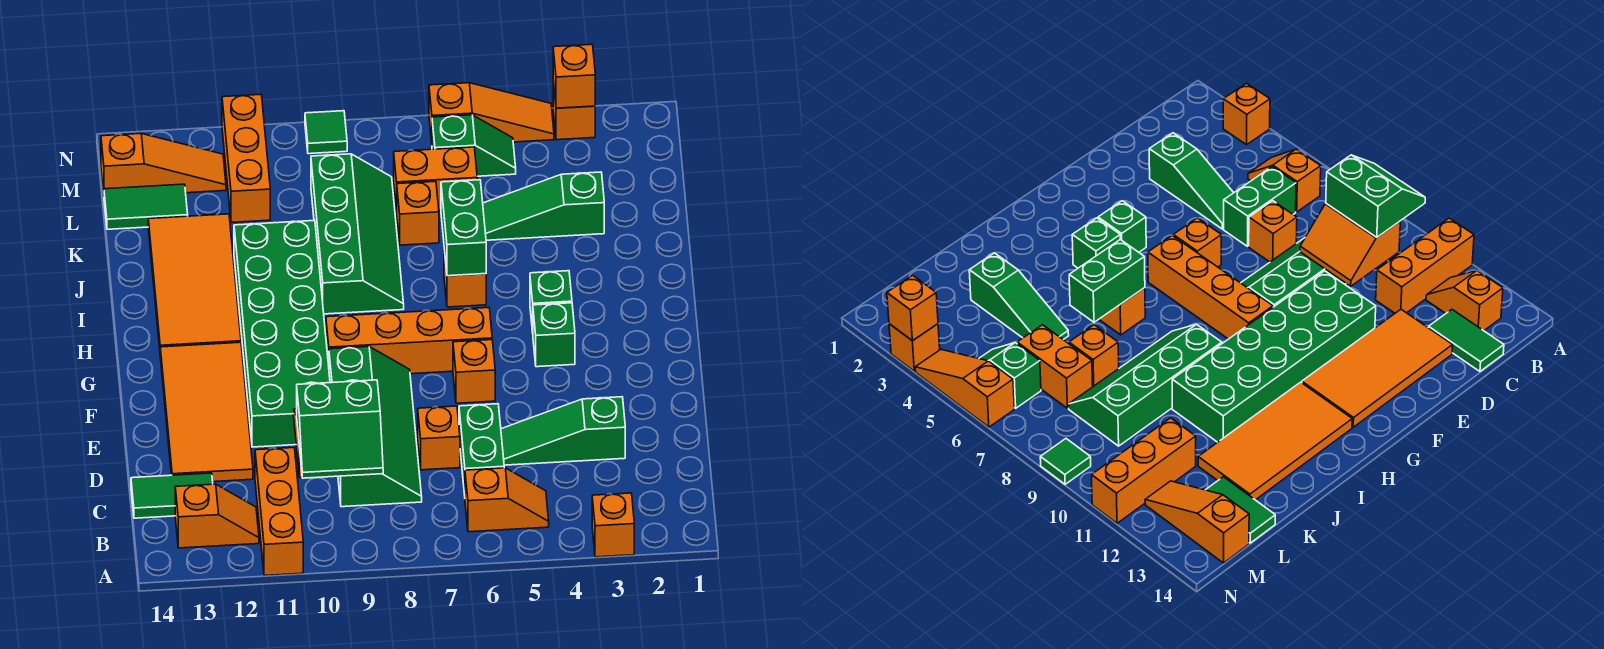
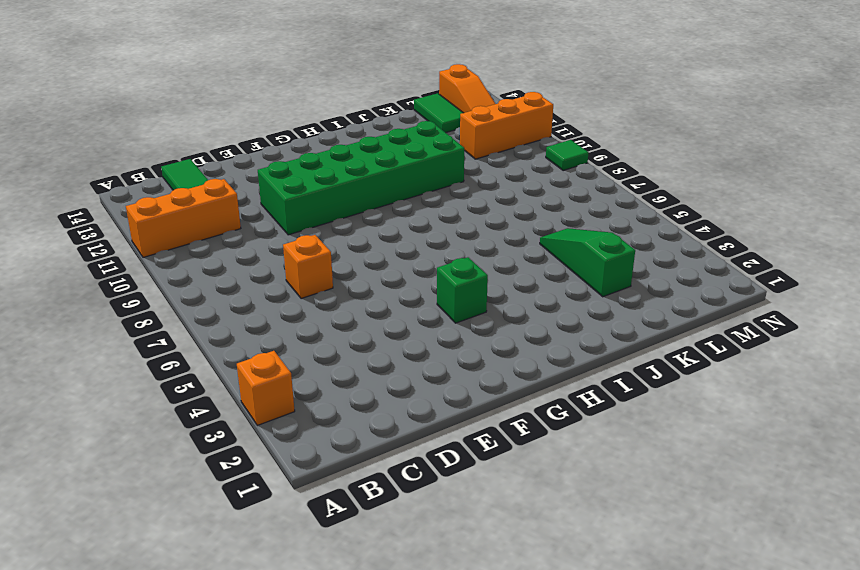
none -> orange slope B5:B6 level 1 top 6
none -> orange slope B12:B13 level 1 top 13
none -> green brick C6:D6 level 1
none -> green slope C8:F9 level 1 top 9

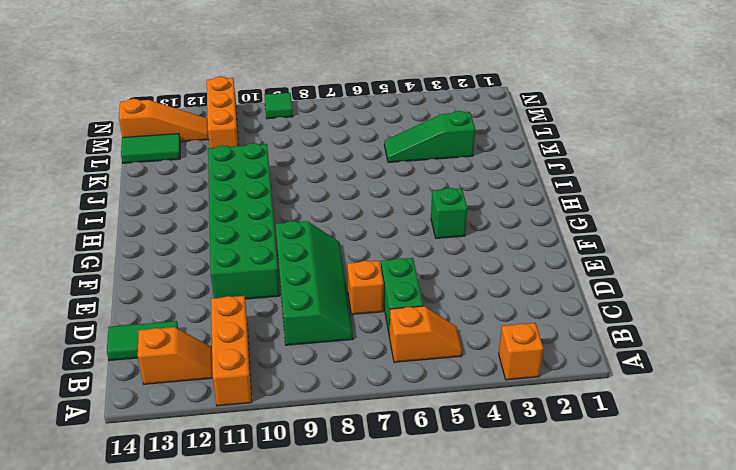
none -> green slope D3:D5 level 1 top 3
none -> orange tile D12:G13 level 1
none -> orange brick F6 level 1
none -> orange brick G6:G9 level 1

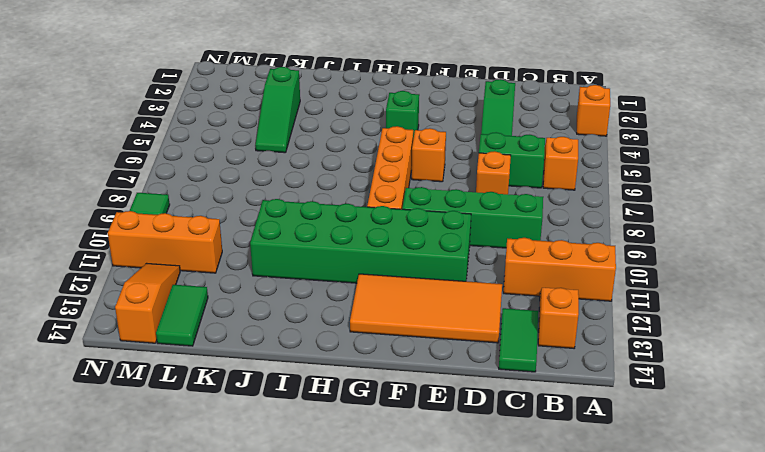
none -> green brick H4 level 1
none -> orange tile H12:K13 level 1
none -> orange brick I6 level 1
none -> green slope I8:L9 level 1 top 9

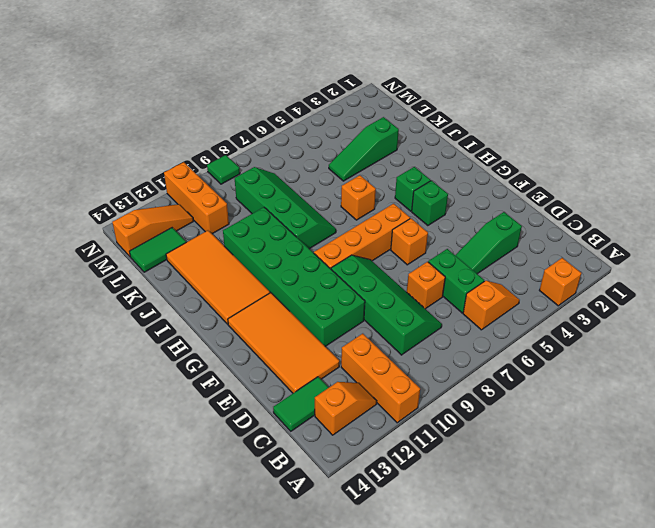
none -> orange brick K7 level 1
none -> orange brick L6:L7 level 1
none -> green slope M5:M6 level 1 top 6
none -> orange brick N3 level 1

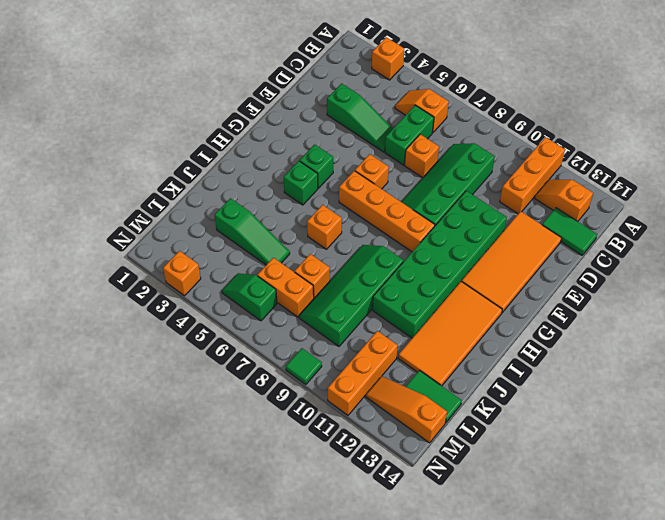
none -> orange slope N4:N6 level 1 top 6
none -> orange slope C9:D10 level 2 top C
none -> green brick I6:J6 level 2
none -> orange brick N3 level 2

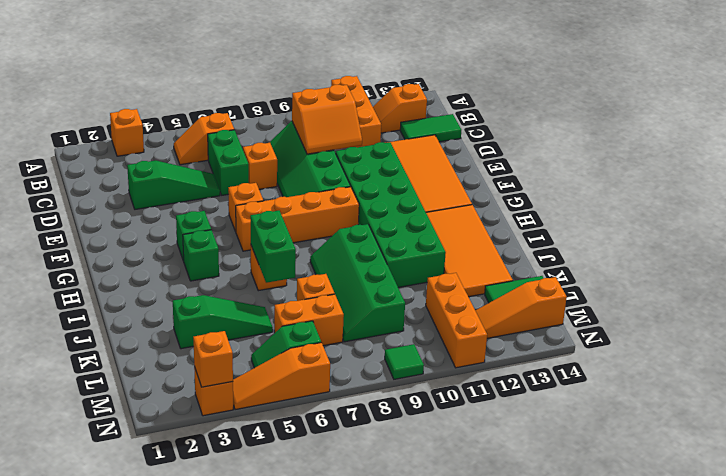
none -> green slope B9:C10 level 3 top C

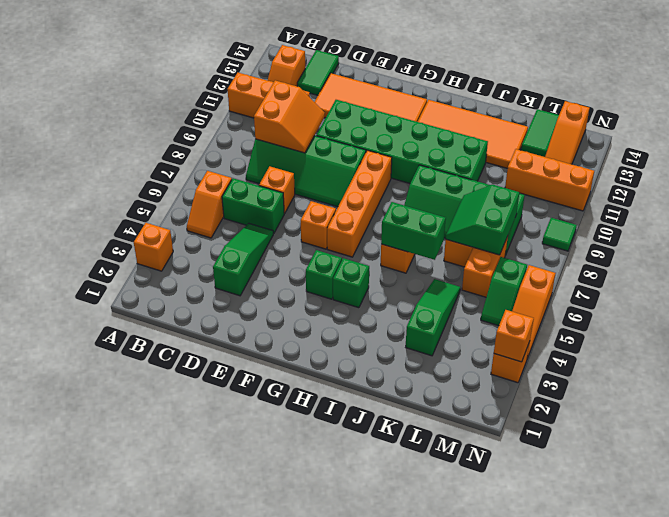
green slope K7:L8 level 2 top L -> green slope B9:C10 level 3 top C

